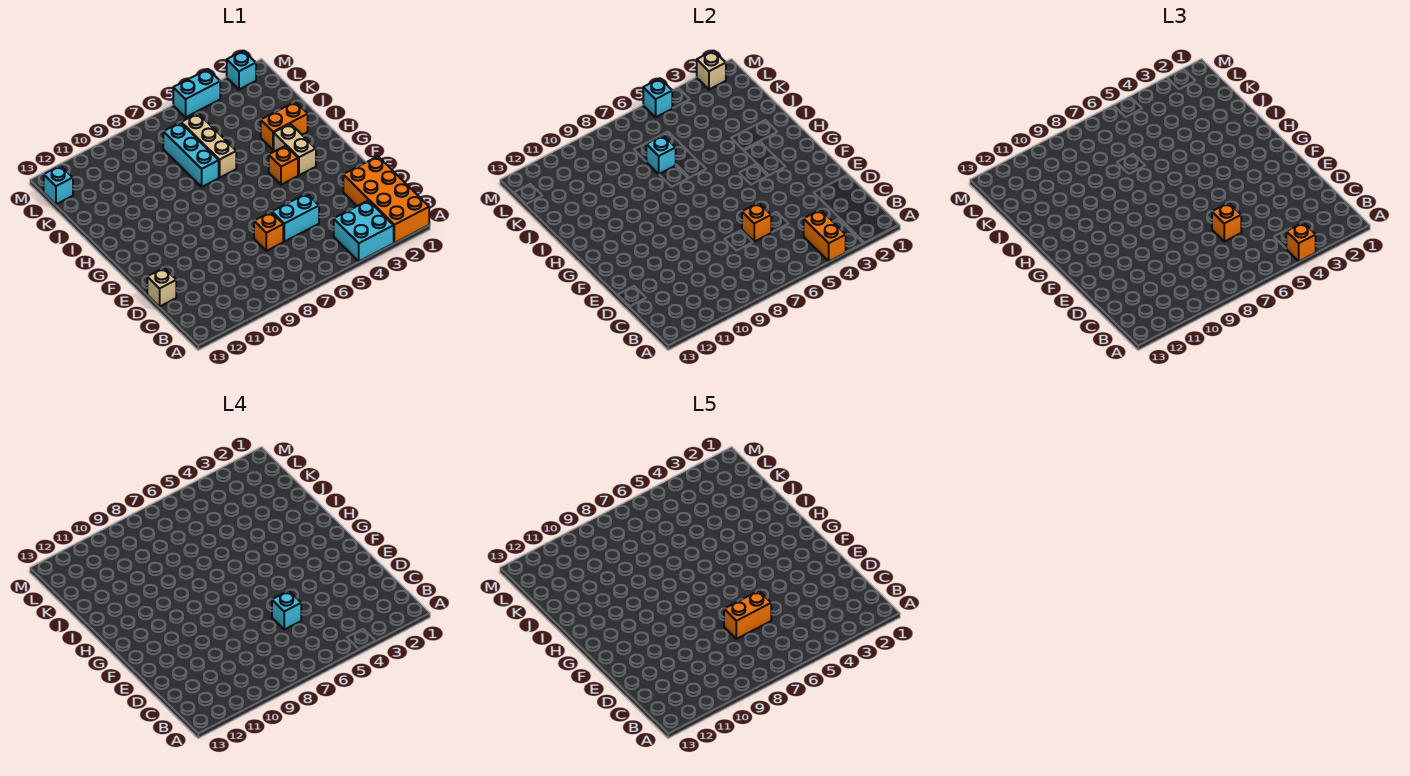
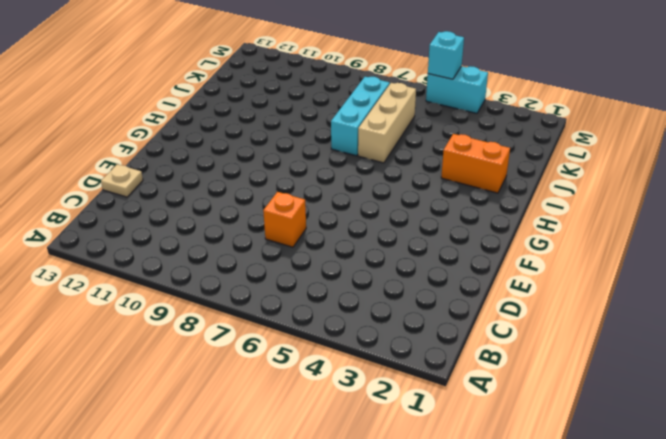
tan plate D13 level 1 -> tan brick D13 level 1
none -> orange brick A1:D2 level 1
none -> cyan brick A3:B4 level 1
none -> cyan brick D5:D6 level 1

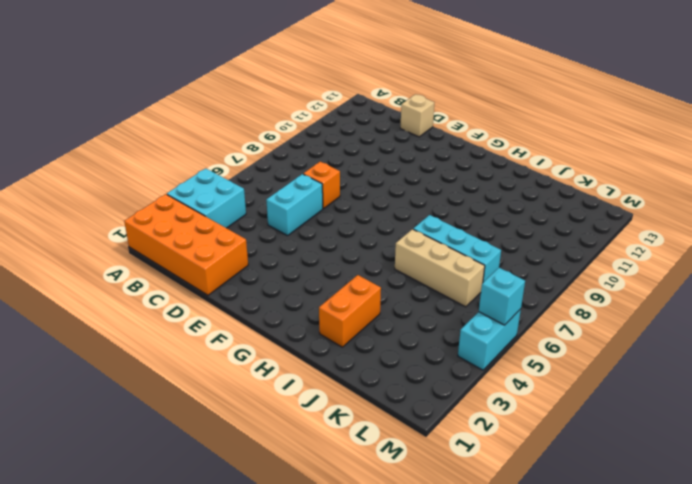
none -> tan brick G3:H3 level 1
none -> orange brick G4 level 1
none -> cyan brick L13 level 1

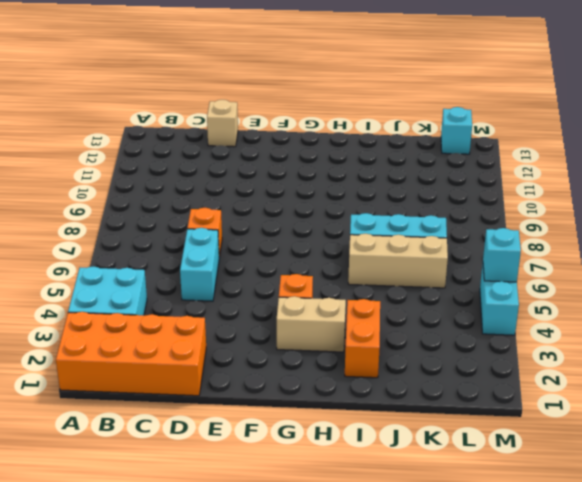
none -> cyan brick M2 level 1
none -> orange brick A4:B4 level 2
none -> orange brick D6 level 2

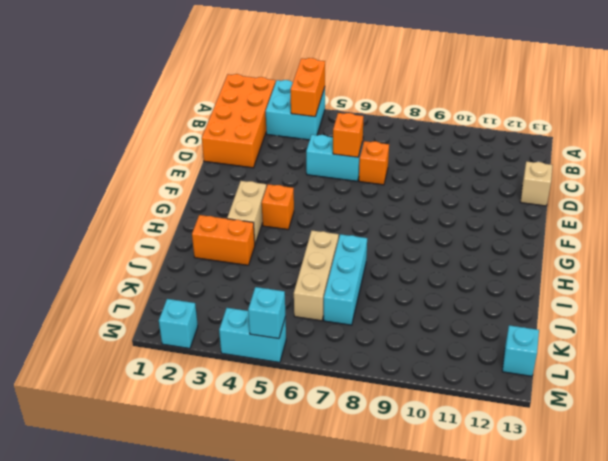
none -> cyan brick J7 level 2
none -> tan brick M2 level 2
none -> orange brick A4 level 3

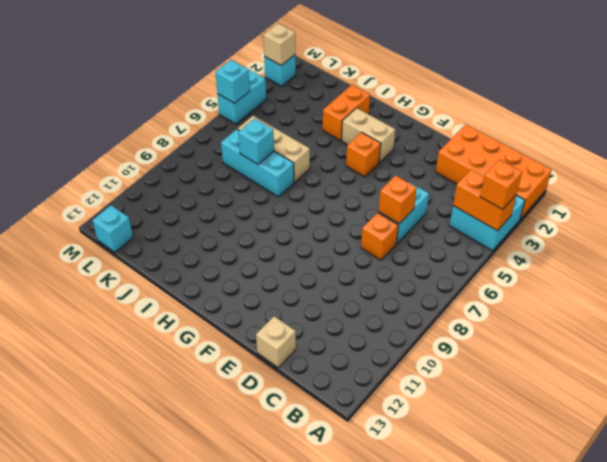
none -> orange brick D6 level 3
none -> cyan brick D6 level 4
none -> orange brick D6:D7 level 5

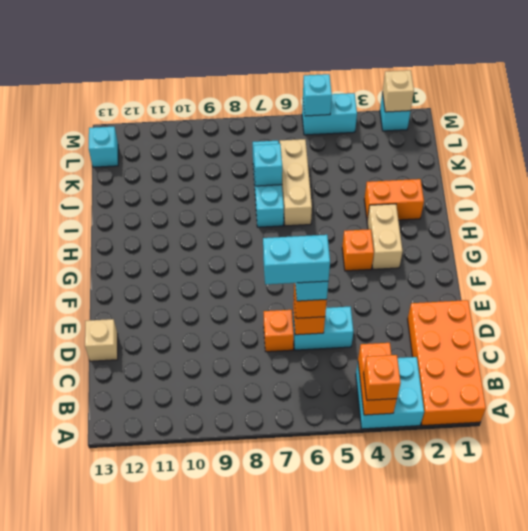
cyan brick D6:D7 level 5 -> orange brick D6:D7 level 5

